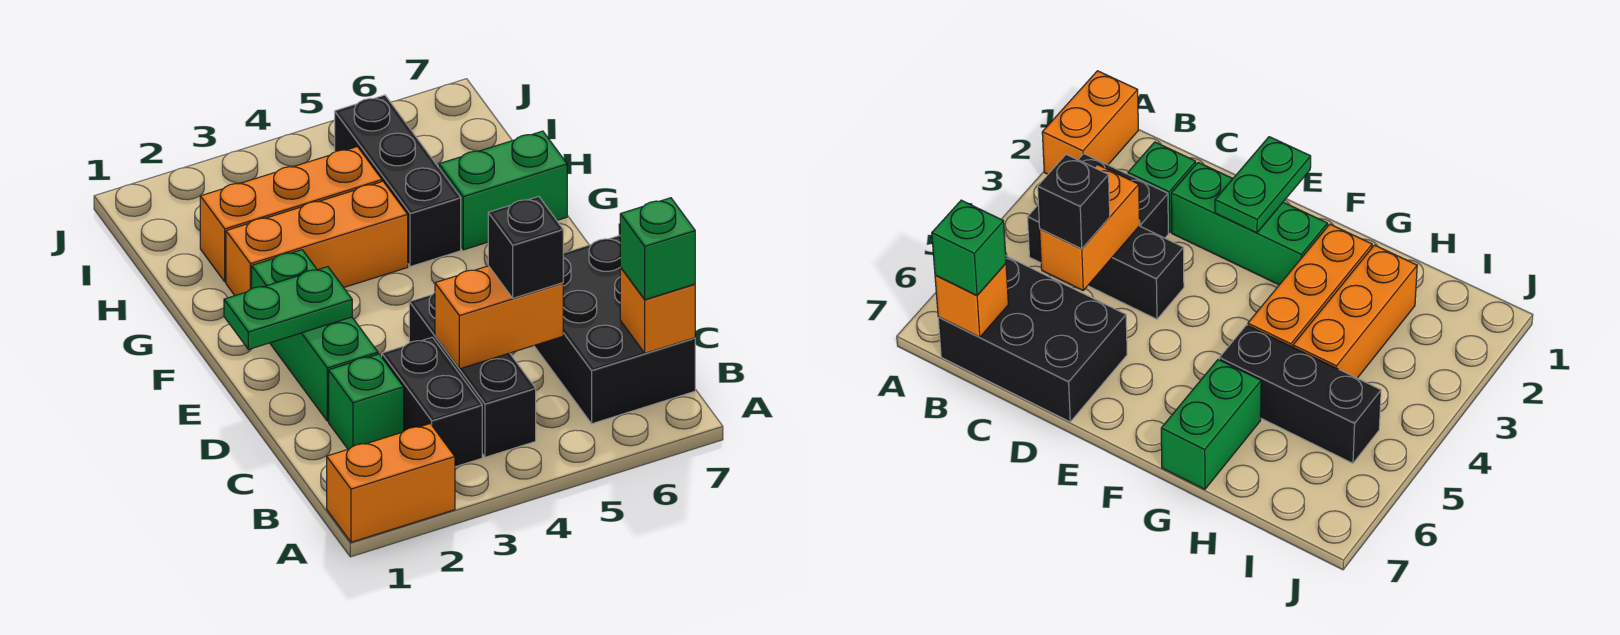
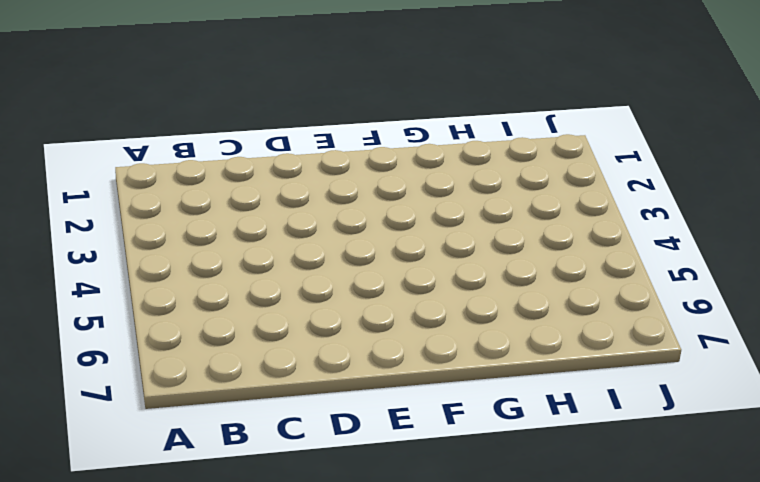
none -> orange brick A1:A2 level 1
none -> black brick B3:C3 level 1
none -> black brick B4:D4 level 1

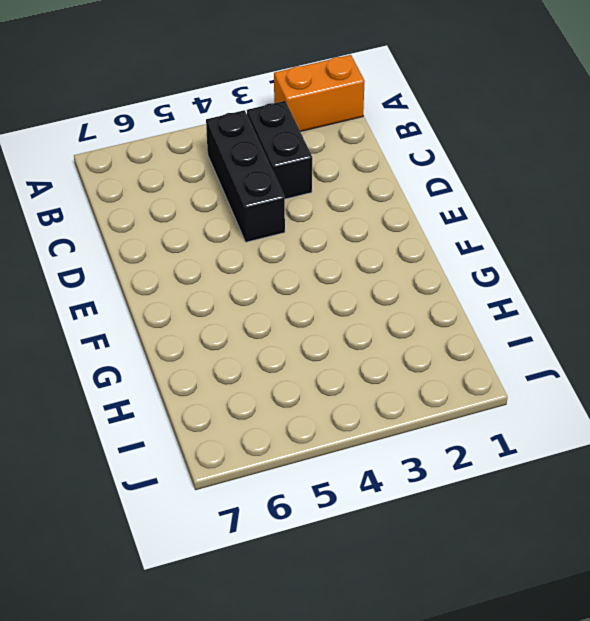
none -> black brick B6:D7 level 1
none -> green brick C2 level 1
none -> green brick D2:F2 level 1

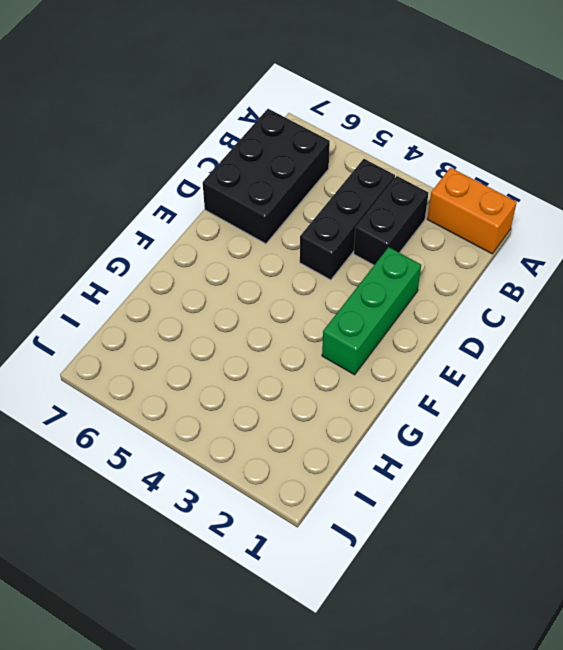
none -> green brick C2 level 1
none -> orange brick G2:G4 level 1
none -> black brick G5:I5 level 1

